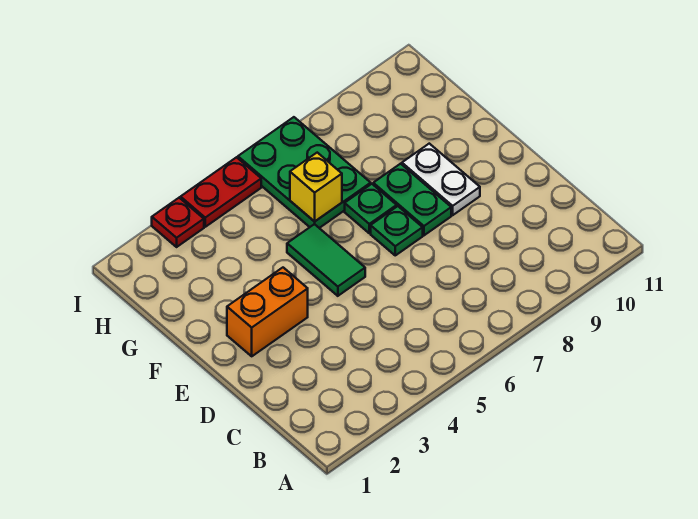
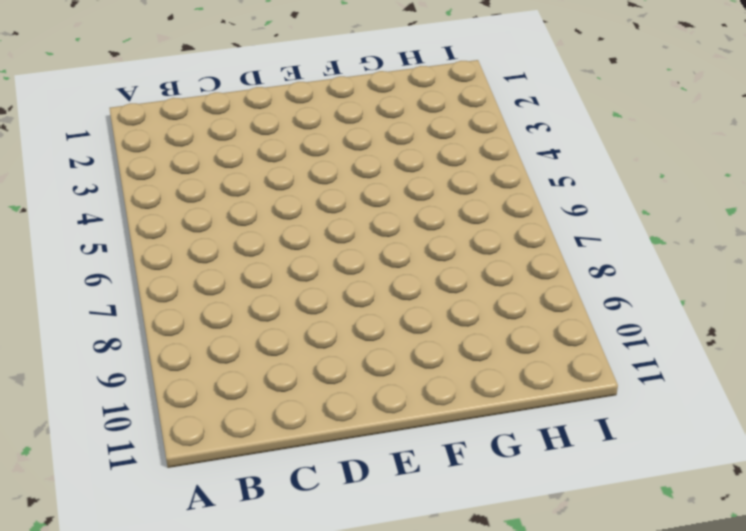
none -> orange brick E2:E3 level 1
none -> green tile E5:F5 level 1

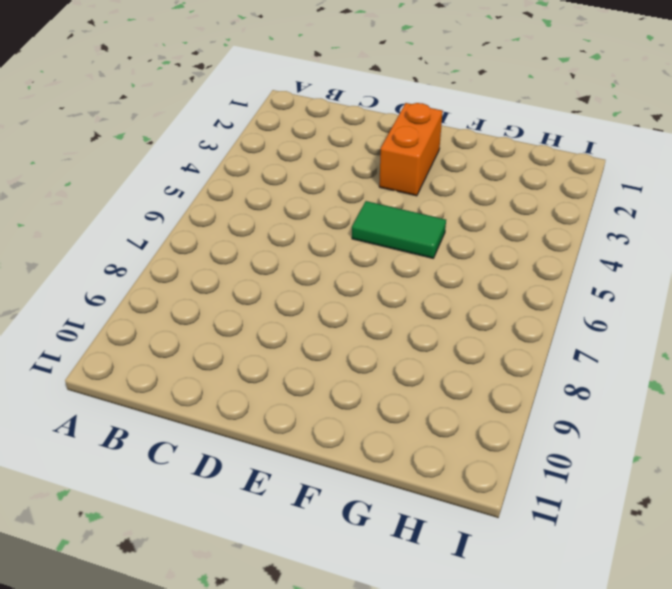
none -> green plate E7 level 1
none -> green plate E8:F8 level 1

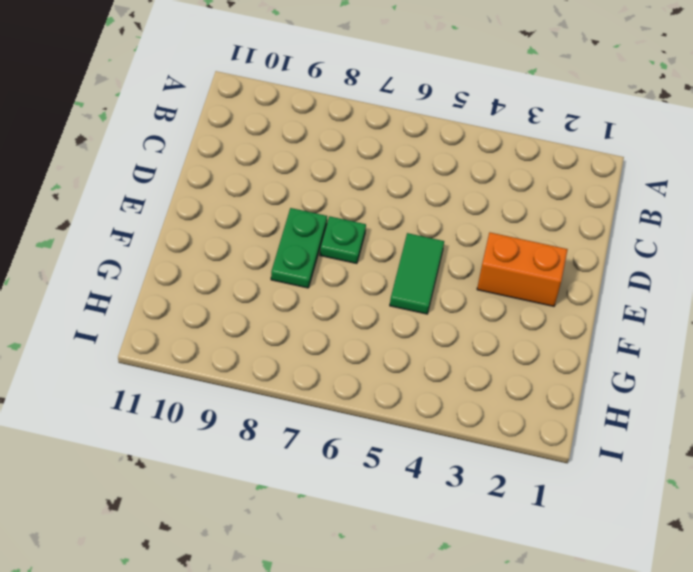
none -> white plate E9:F9 level 1
none -> green plate F7 level 1

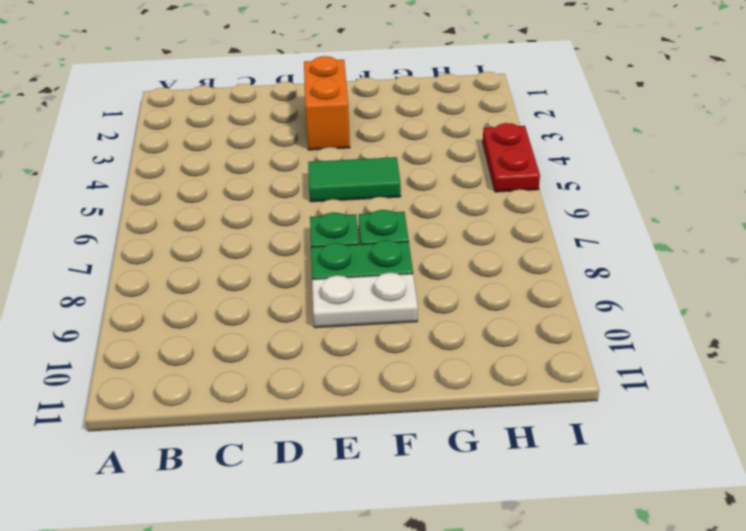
none -> green plate G6:I7 level 1
none -> red plate I3 level 1

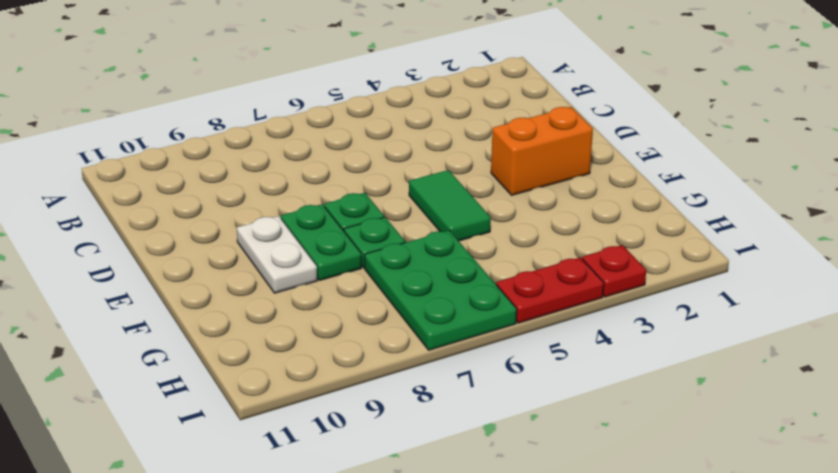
none -> yellow brick G6 level 2

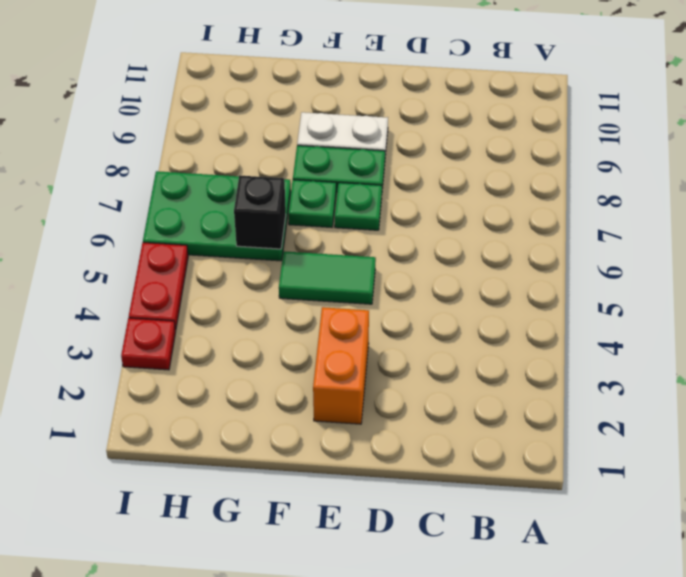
black brick G6 level 2 -> yellow brick G6 level 2

